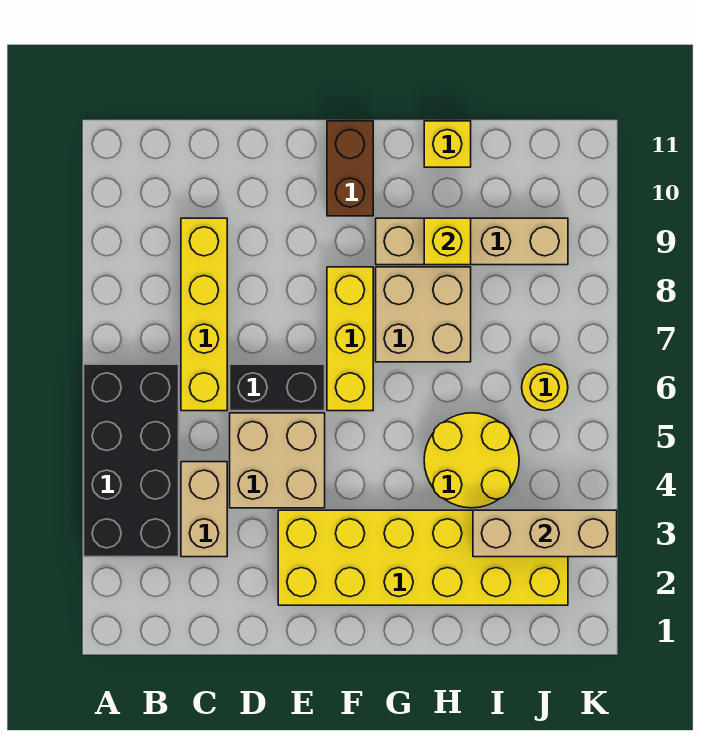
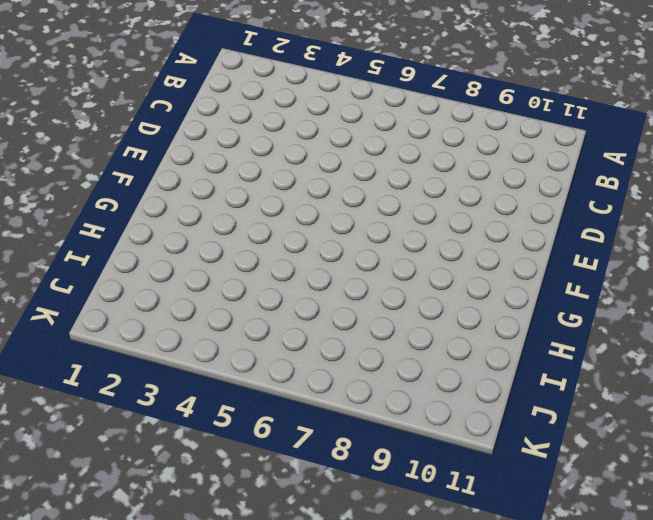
none -> black brick A3:B6 level 1
none -> tan brick C3:C4 level 1
none -> yellow brick C6:C9 level 1

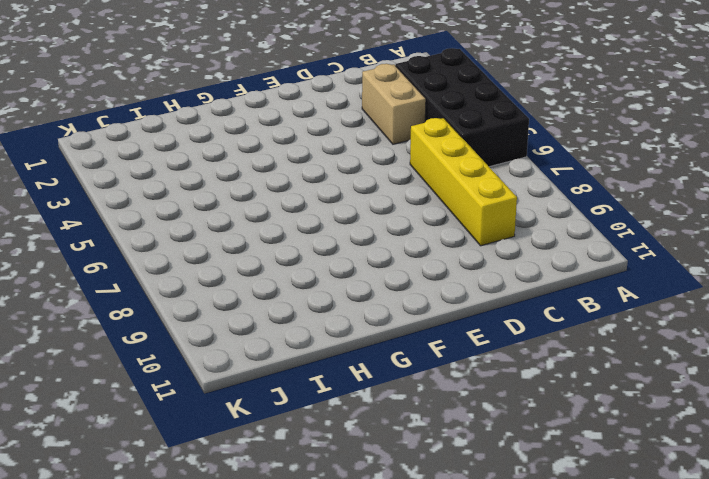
none -> tan brick D4:E5 level 1
none -> black brick D6:E6 level 1
none -> yellow brick E2:J3 level 1

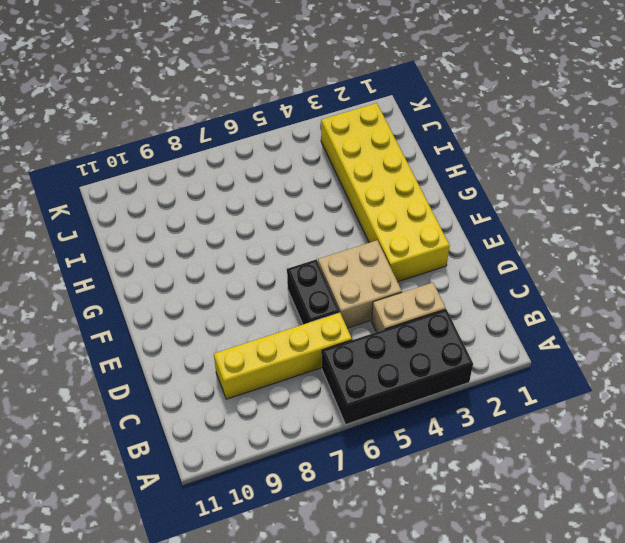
none -> yellow brick F6:F8 level 1
none -> brown brick F10:F11 level 1
none -> tan brick G7:H8 level 1

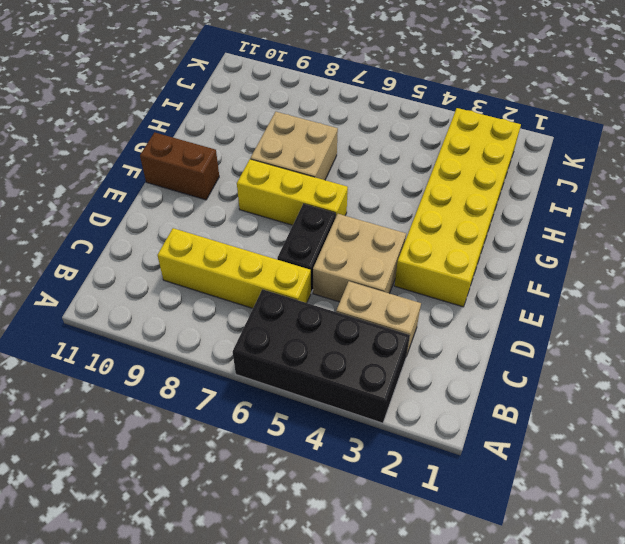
none -> tan brick G9:J9 level 1
none -> yellow round brick H4:I5 level 1
none -> yellow brick H11 level 1

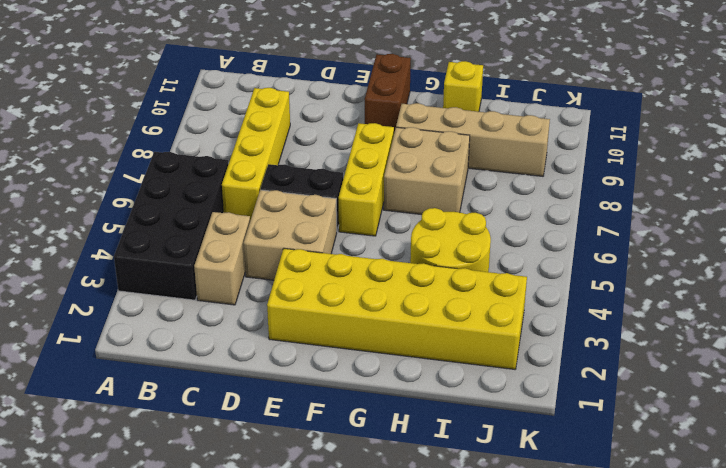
none -> yellow round brick J6 level 1
none -> yellow brick H9 level 2
none -> tan brick I3:K3 level 2

